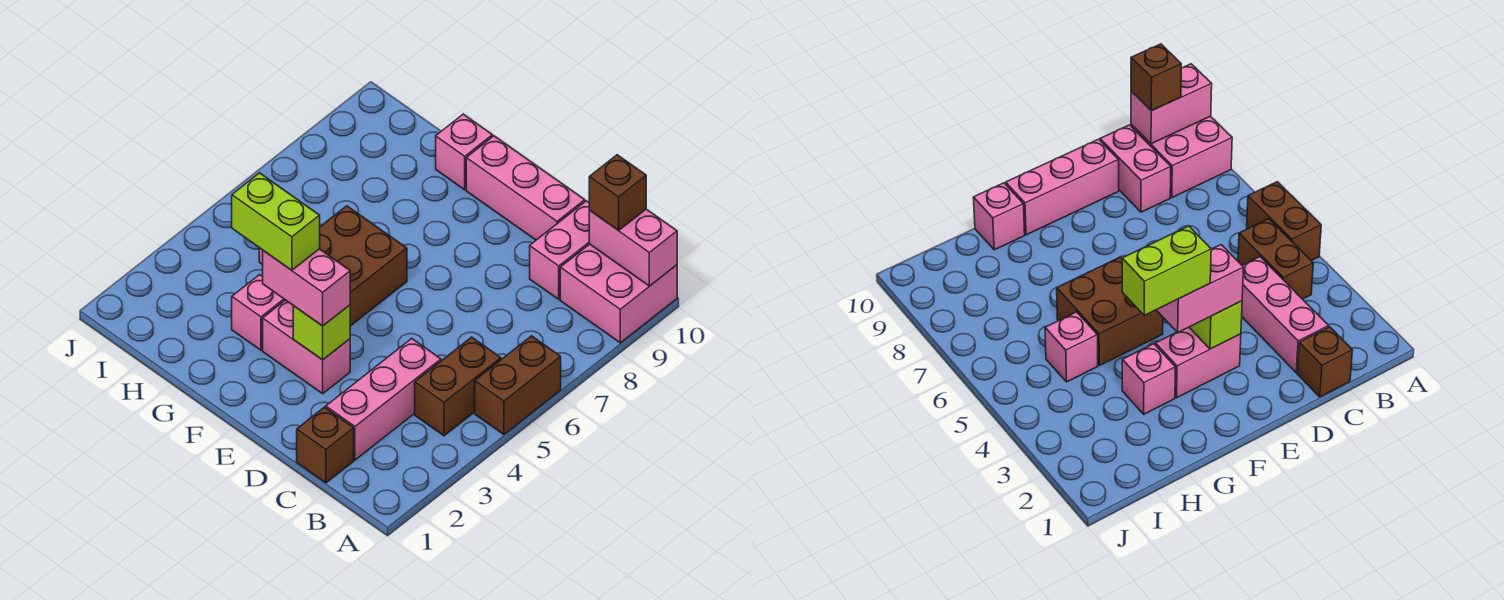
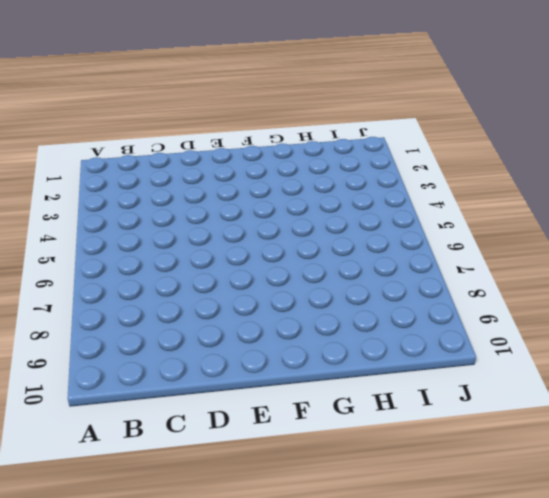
none -> brown brick A5:A6 level 1
none -> pink brick A9:B10 level 1
none -> brown brick B4:B5 level 1

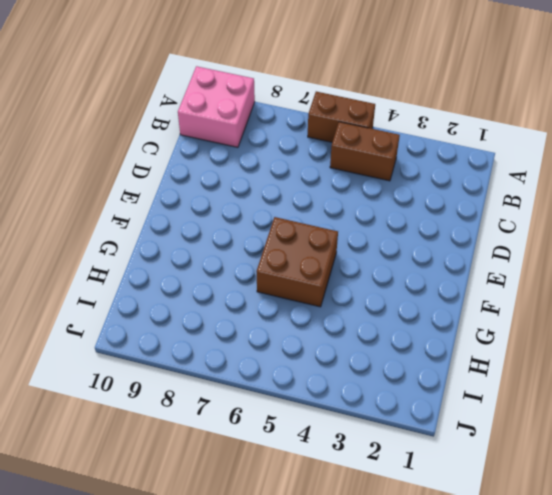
none -> brown brick C1 level 1
none -> pink brick C2:C4 level 1
none -> pink brick C9:C10 level 1

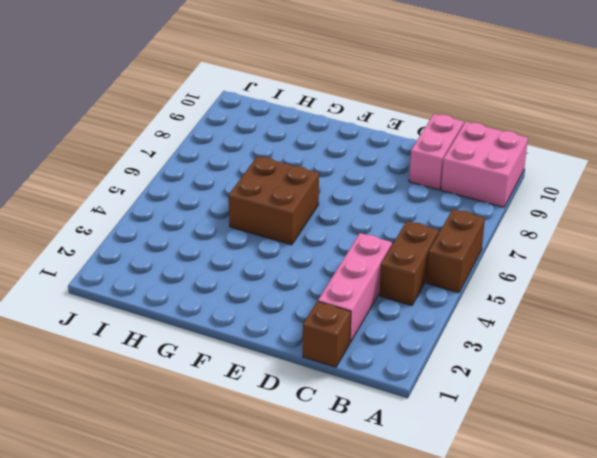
none -> pink brick D10:F10 level 1
none -> pink brick E3:F3 level 1
none -> pink brick G3 level 1

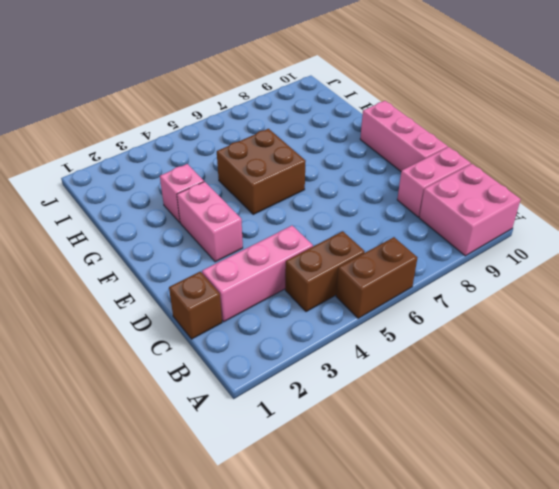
none -> pink brick G10 level 1
none -> pink brick H5 level 1
none -> pink brick A10:B10 level 2

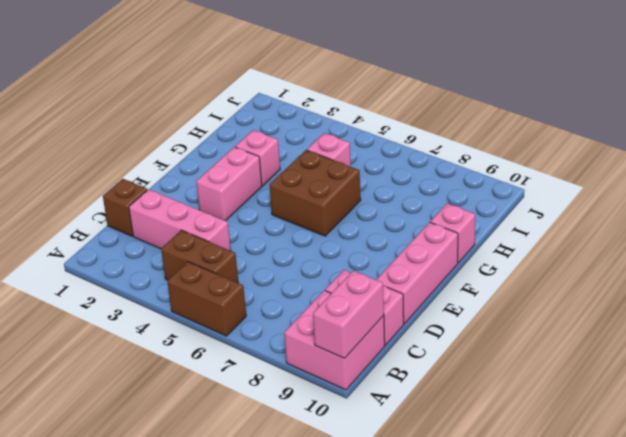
none -> lime brick E3 level 2
none -> brown brick B10 level 3
none -> pink brick E3:F3 level 3

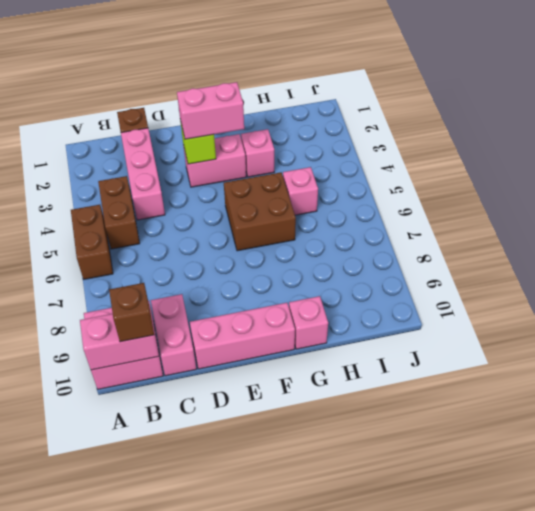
none -> lime brick F3:G3 level 4

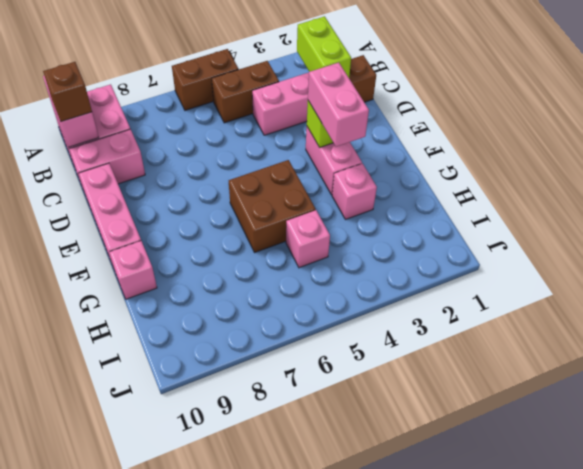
lime brick B2:C2 level 2 -> lime brick F3:G3 level 4

